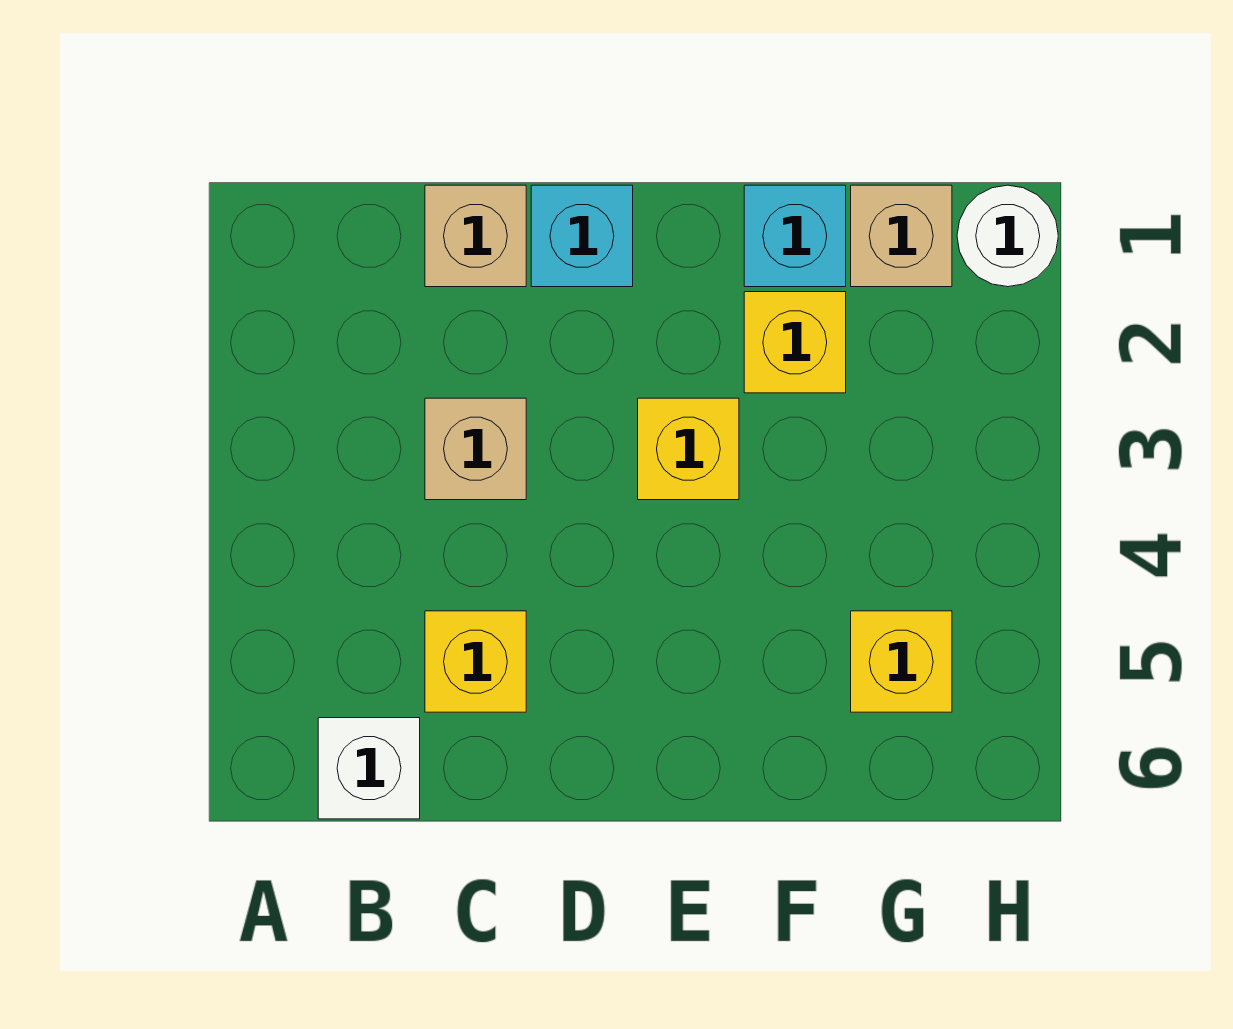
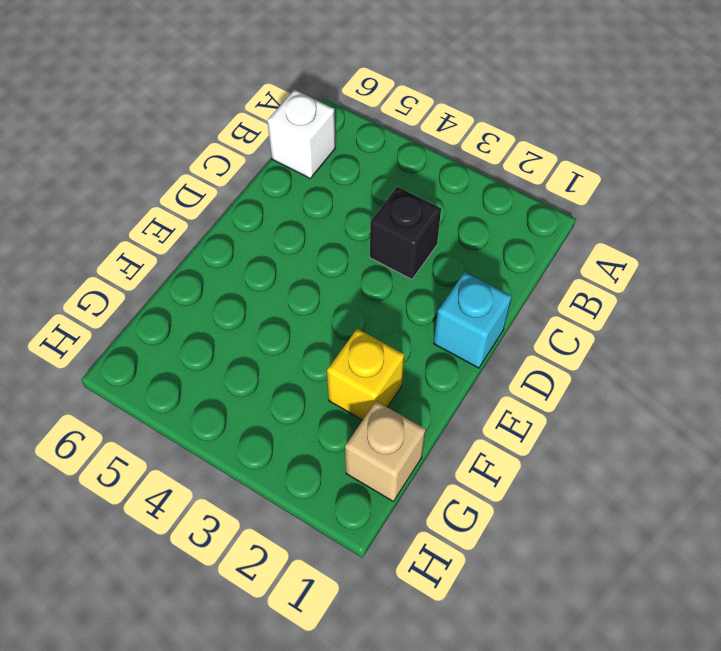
black brick C3 level 1 -> tan brick C3 level 1
none -> tan brick C1 level 1
none -> yellow brick C5 level 1

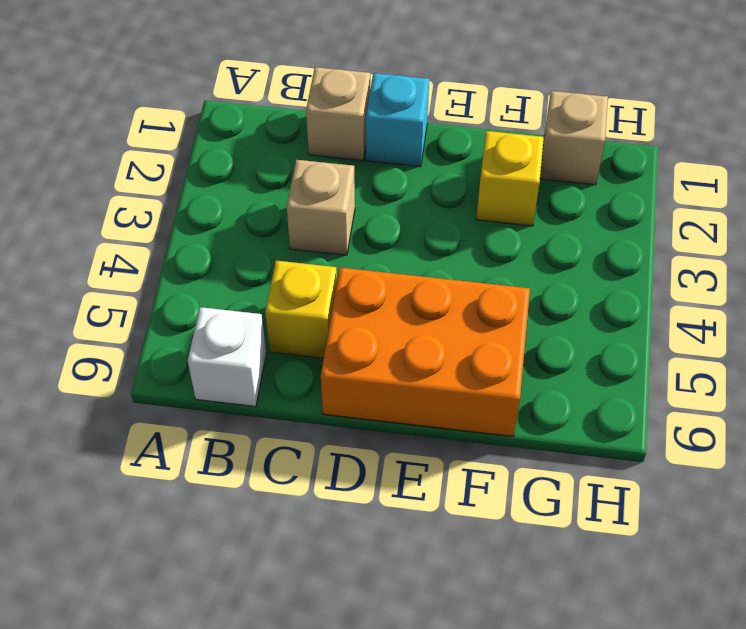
orange brick D5:F6 level 1 -> none
none -> yellow brick E3 level 1
none -> cyan brick F1 level 1

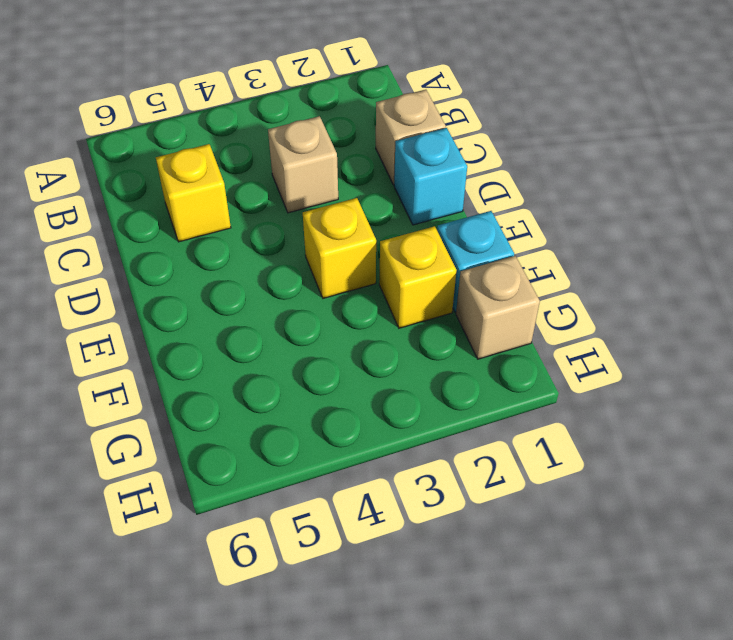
none -> white brick B6 level 1
none -> yellow brick G5 level 1

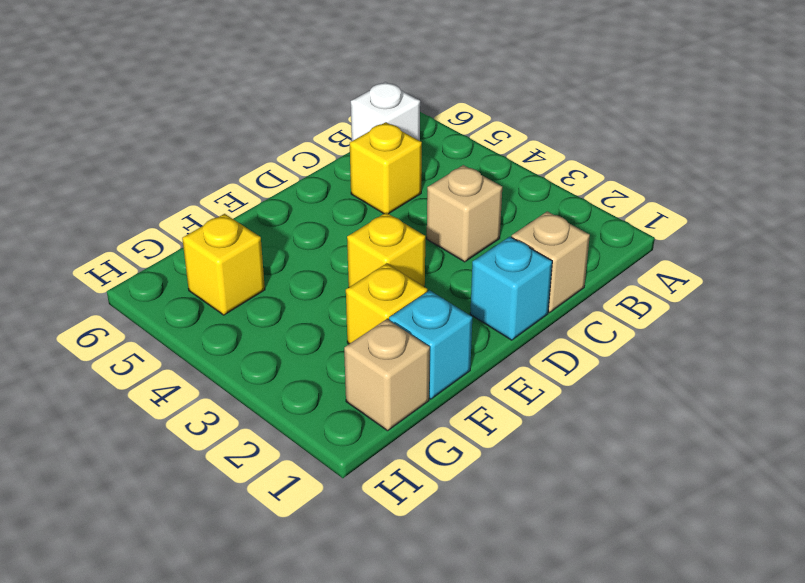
none -> white round brick H1 level 1

